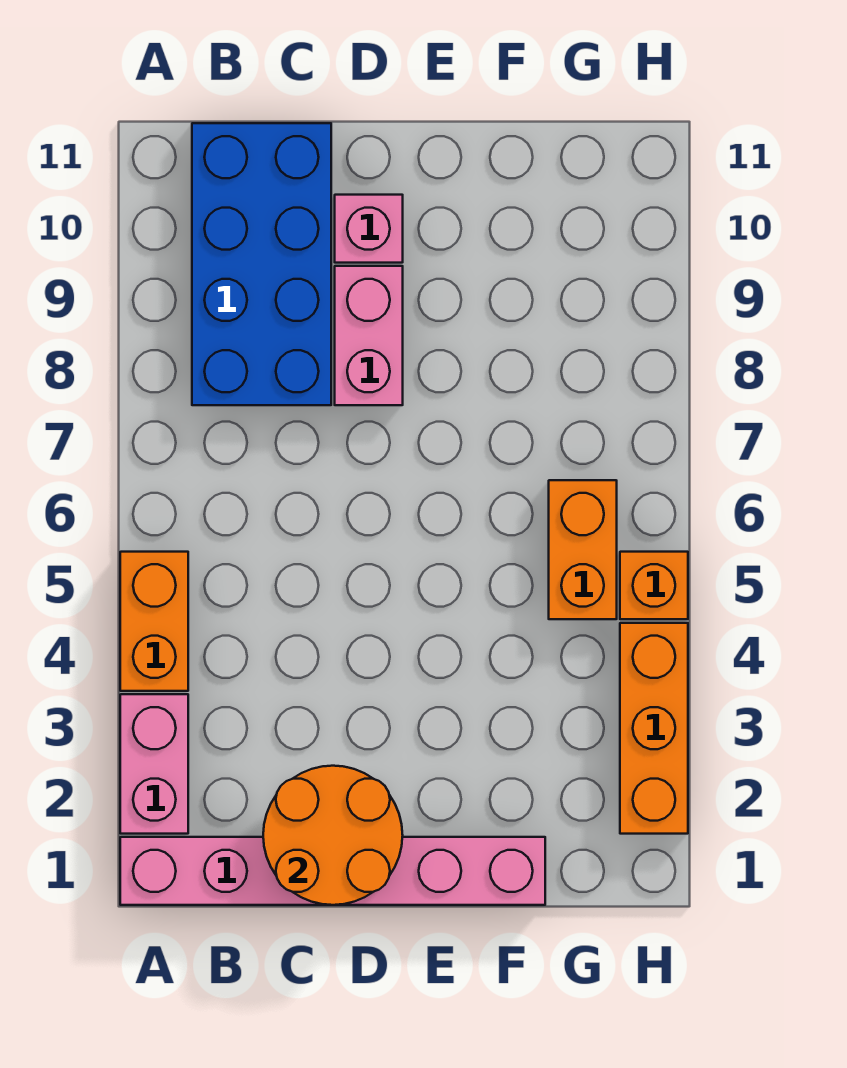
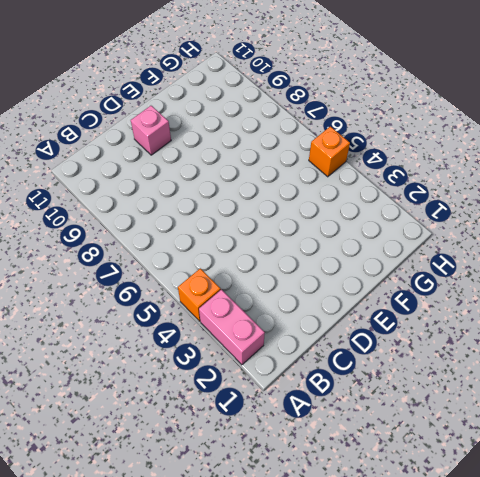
orange brick A4 level 1 -> orange brick A4:A5 level 1
none -> pink brick A1:F1 level 1
none -> blue brick B8:C11 level 1

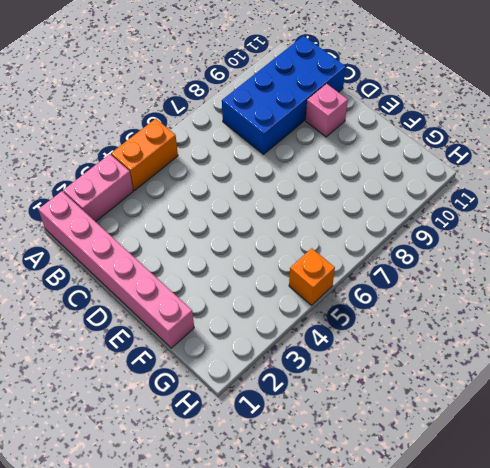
none -> pink brick D8:D9 level 1
none -> orange brick G5:G6 level 1

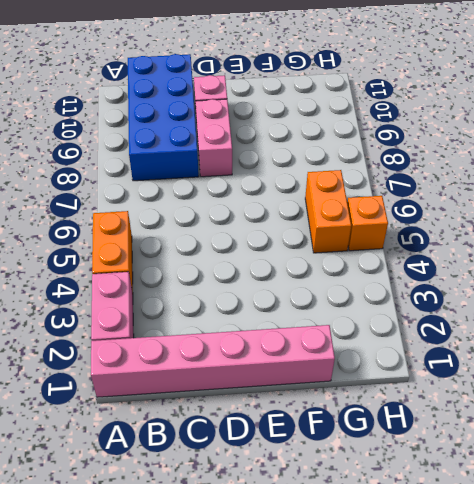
none -> orange brick H2:H4 level 1
none -> orange round brick C1:D2 level 2

